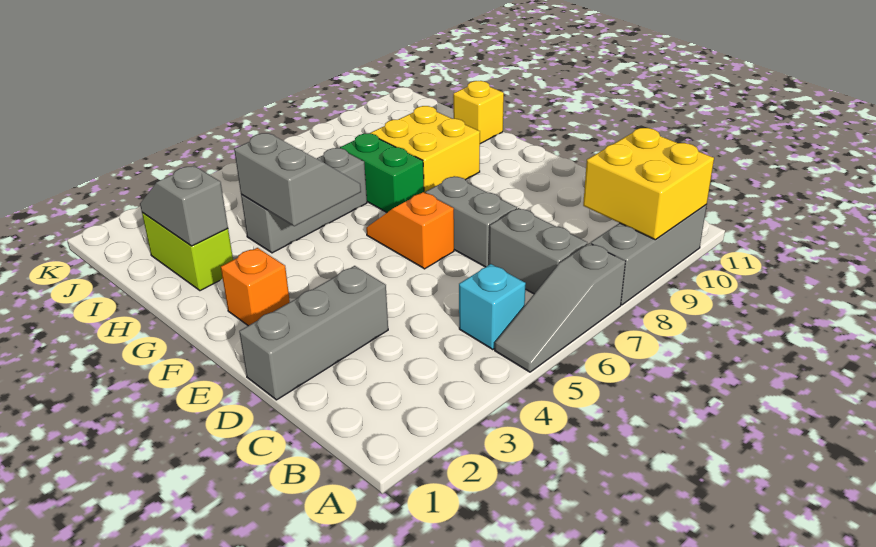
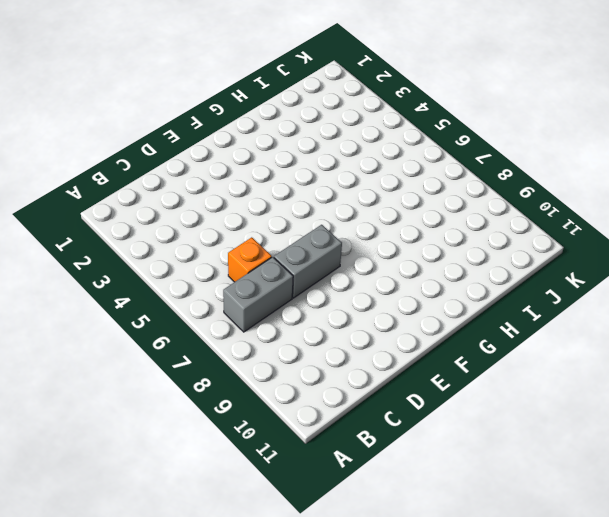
orange brick C6 level 1 -> orange brick F2 level 1
none -> grey slope A5:A7 level 1 top 7
none -> grey brick A8:A10 level 1
none -> cyan brick B5 level 1

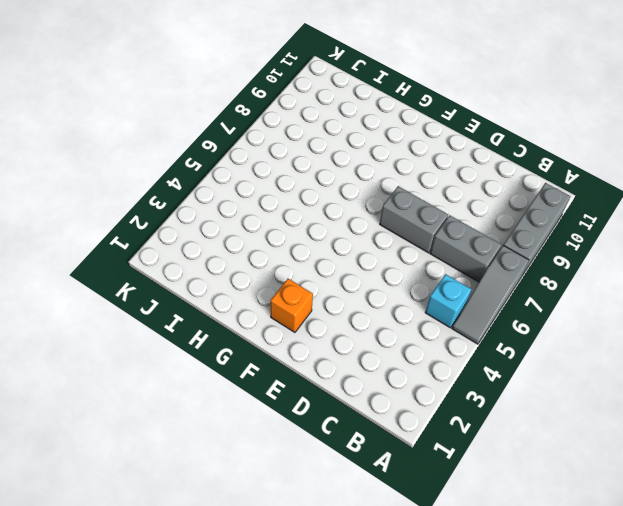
none -> grey brick D1:D3 level 1
none -> orange slope E6:F6 level 1 top E
none -> green brick G7:H7 level 1

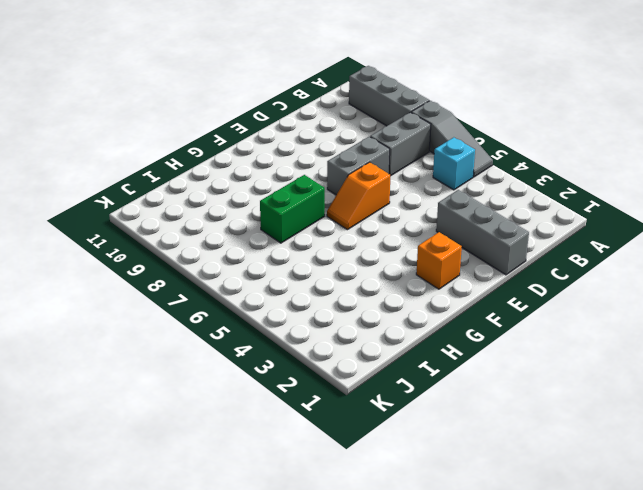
none -> yellow brick G8:H9 level 1
none -> lime brick H2:I2 level 1
none -> grey brick H4:H6 level 1

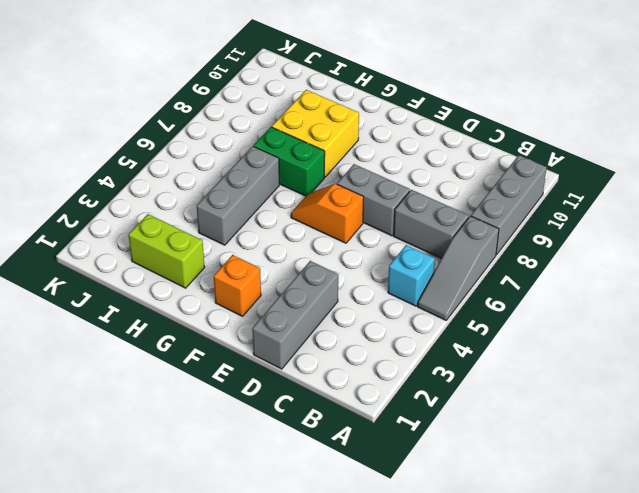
none -> yellow brick H11 level 1
none -> yellow brick A9:B10 level 2
none -> grey slope G4:H5 level 2 top 4

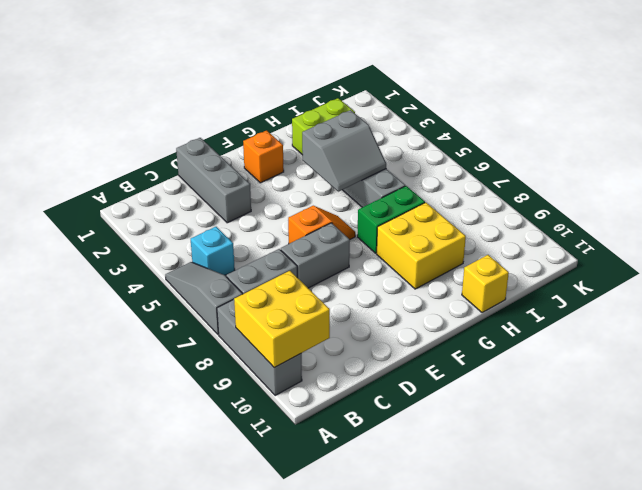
none -> grey slope H2:I2 level 2 top H

